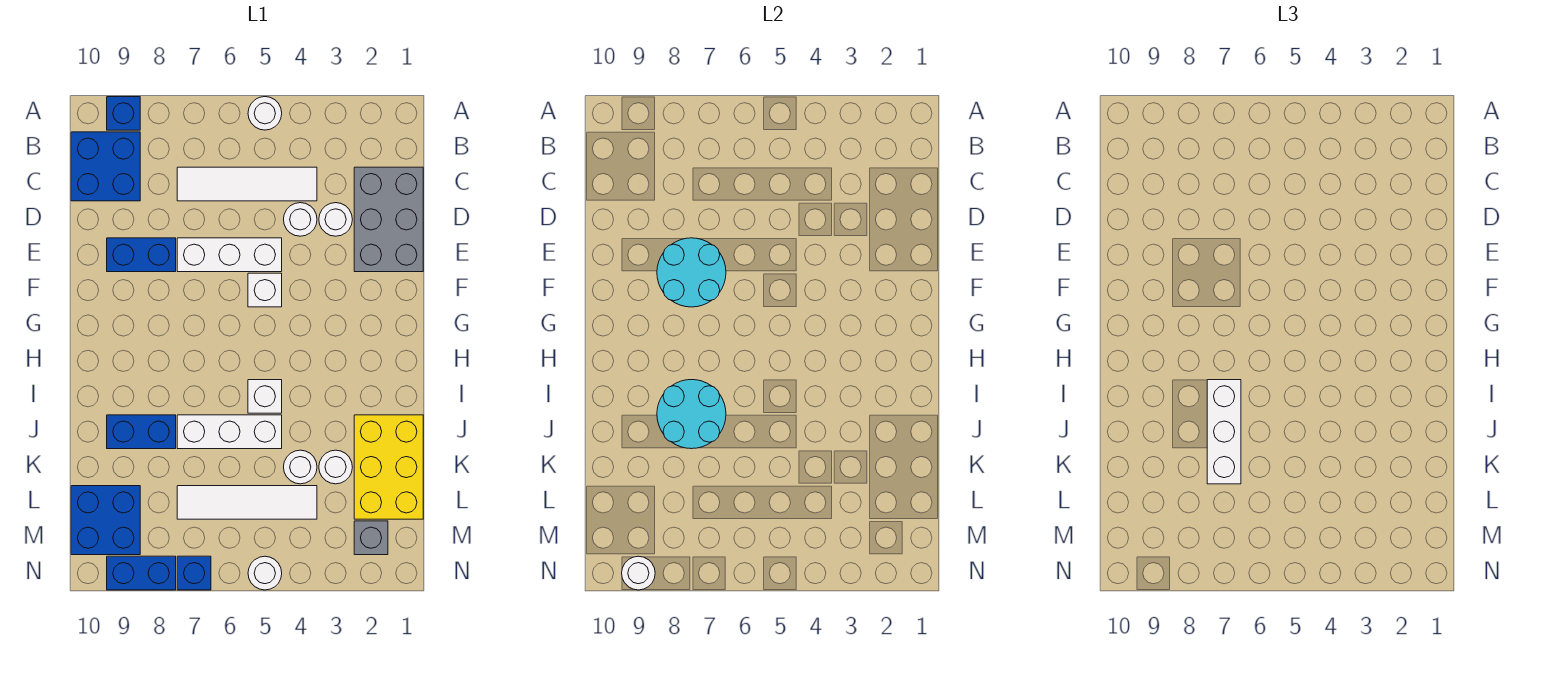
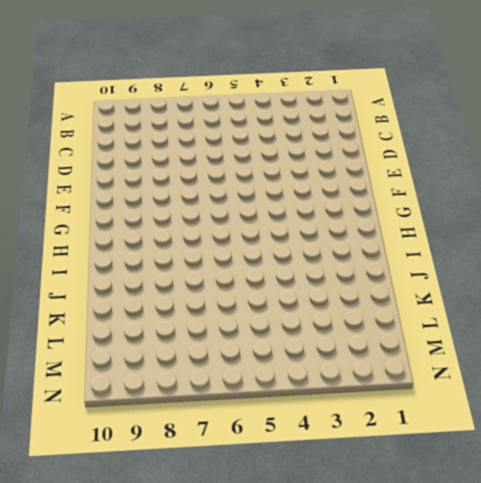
none -> white round brick A5 level 1
none -> blue brick A9 level 1
none -> blue brick B9:C10 level 1

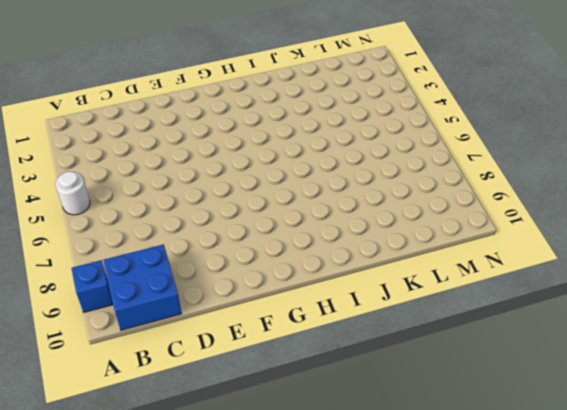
none -> grey brick C1:E2 level 1
none -> white tile C4:C7 level 1
none -> white round brick D3 level 1

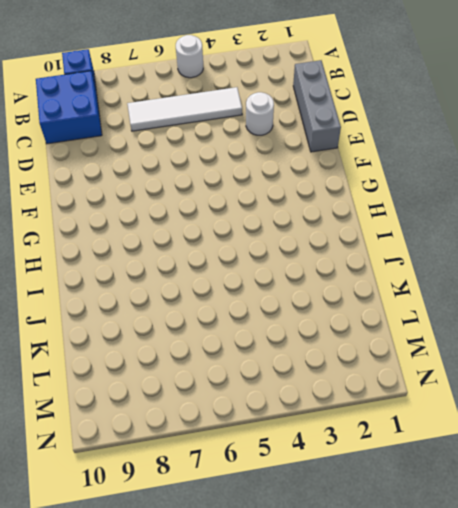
grey brick C1:E1 level 1 -> grey brick C1:E2 level 1
none -> white round brick D4 level 1
none -> white brick E5:E7 level 1
none -> blue brick E8:E9 level 1

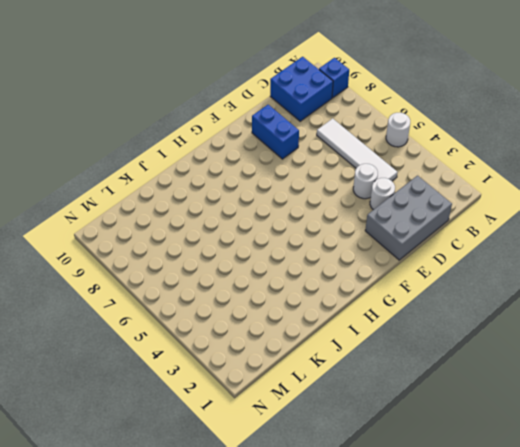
none -> white brick E5:E7 level 1
none -> white brick F5 level 1
none -> white brick I5 level 1

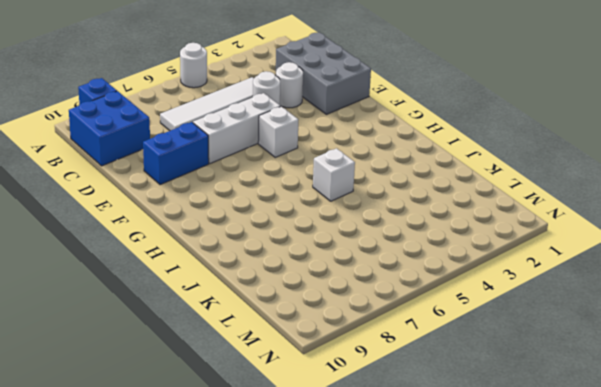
none -> yellow brick J1:L2 level 1
none -> white brick J5:J7 level 1
none -> blue brick J8:J9 level 1

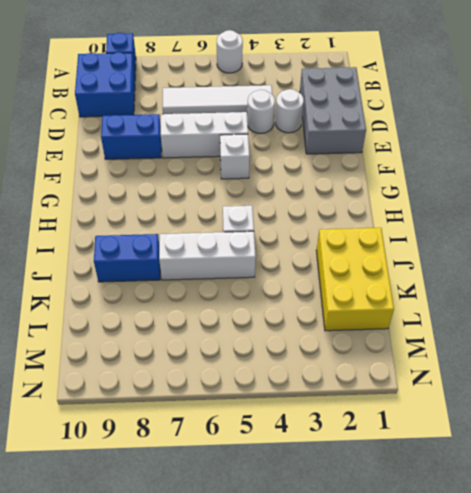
none -> white round brick K3 level 1
none -> white round brick K4 level 1
none -> white tile L4:L7 level 1

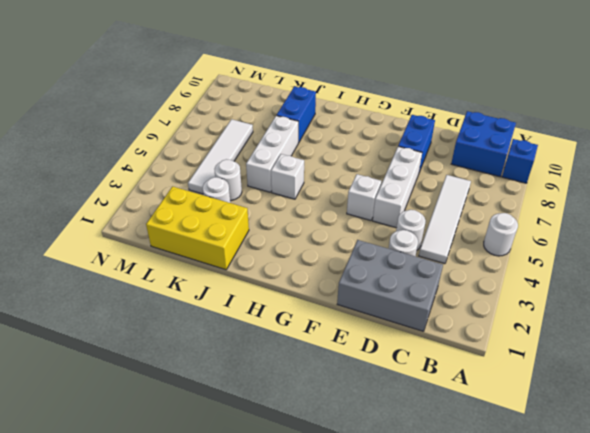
none -> blue brick L9:M10 level 1
none -> grey brick M2 level 1
none -> white round brick N5 level 1

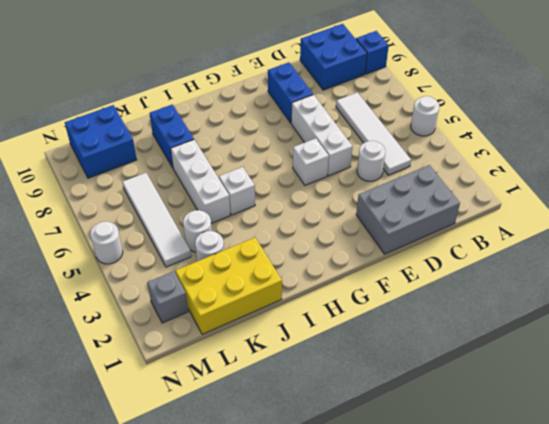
none -> white round brick D3 level 1
none -> blue brick N7 level 1
none -> blue brick N8:N9 level 1

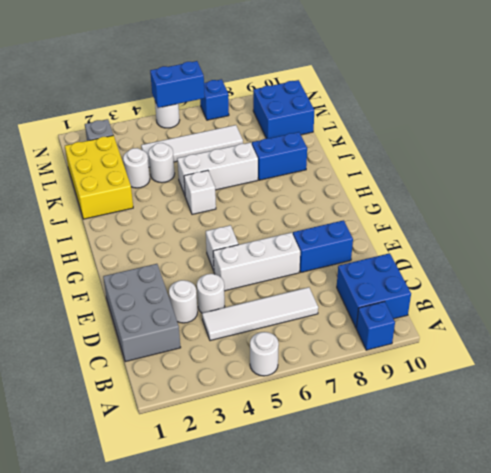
blue brick N5:N6 level 2 -> blue brick N8:N9 level 1
none -> cyan round brick E7:F8 level 2
none -> cyan round brick I7:J8 level 2
none -> white round brick N9 level 2

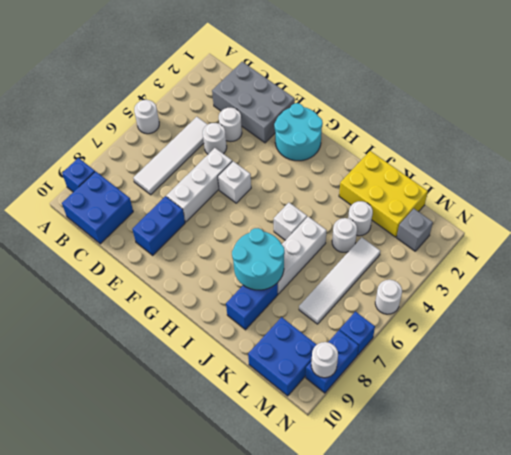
cyan round brick F1:G2 level 1 -> cyan round brick E7:F8 level 2
none -> white brick I7:K7 level 3

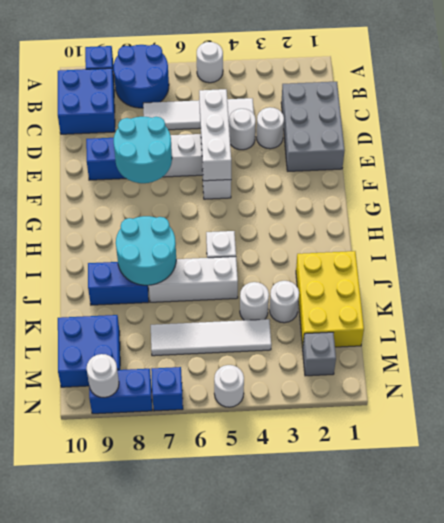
blue round brick A7:B8 level 1 -> none
white brick D5:F5 level 2 -> white brick I7:K7 level 3

